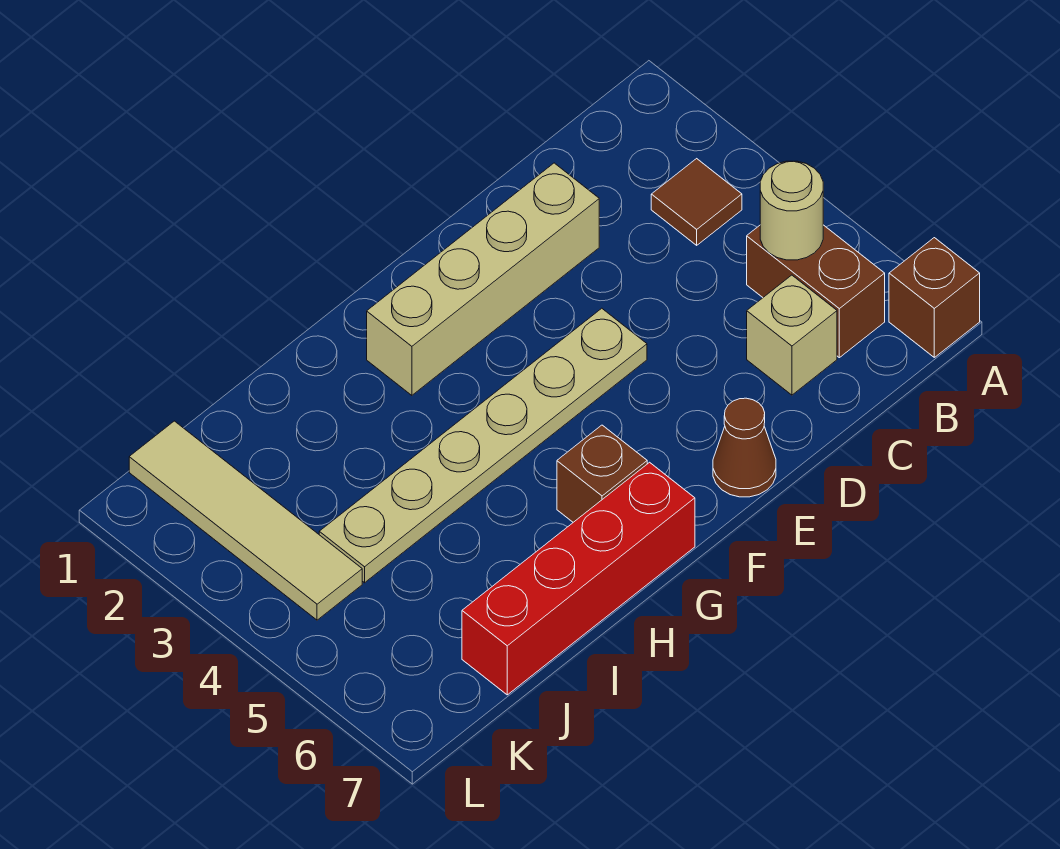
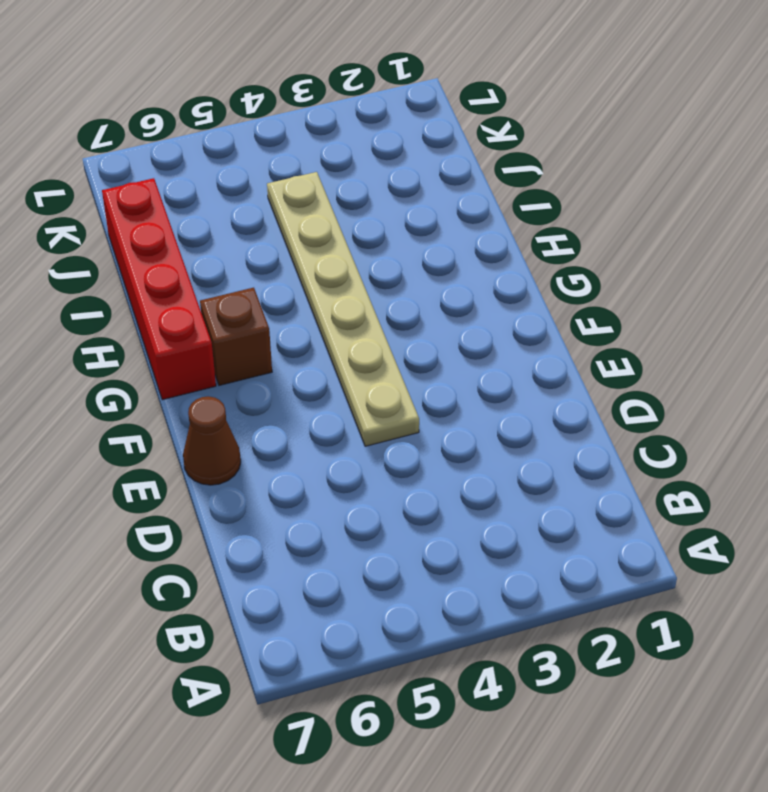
none -> brown brick A7 level 1
none -> brown tile B3 level 1

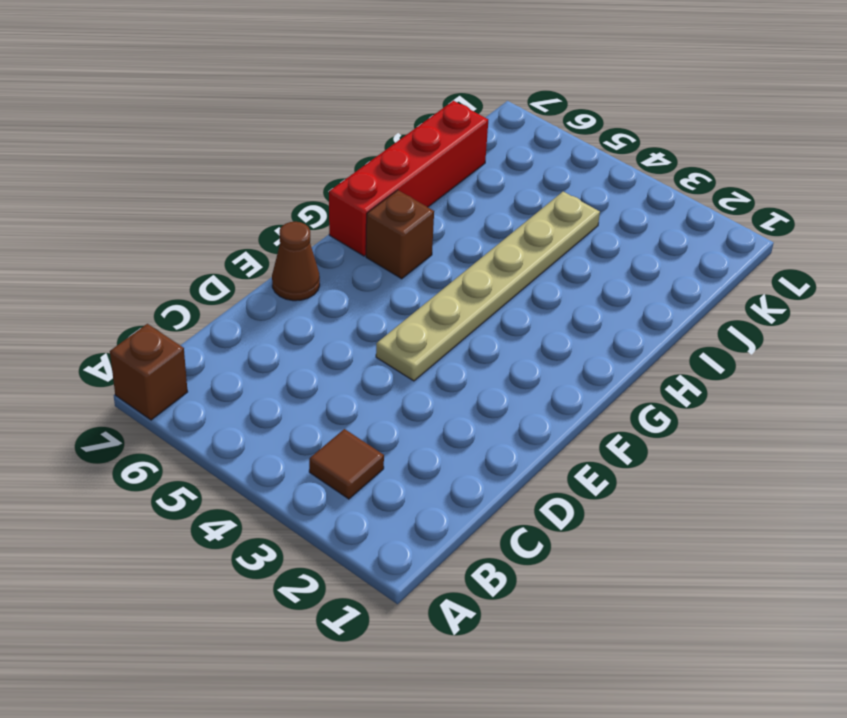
none -> brown brick B5:B6 level 1
none -> tan brick C6 level 1

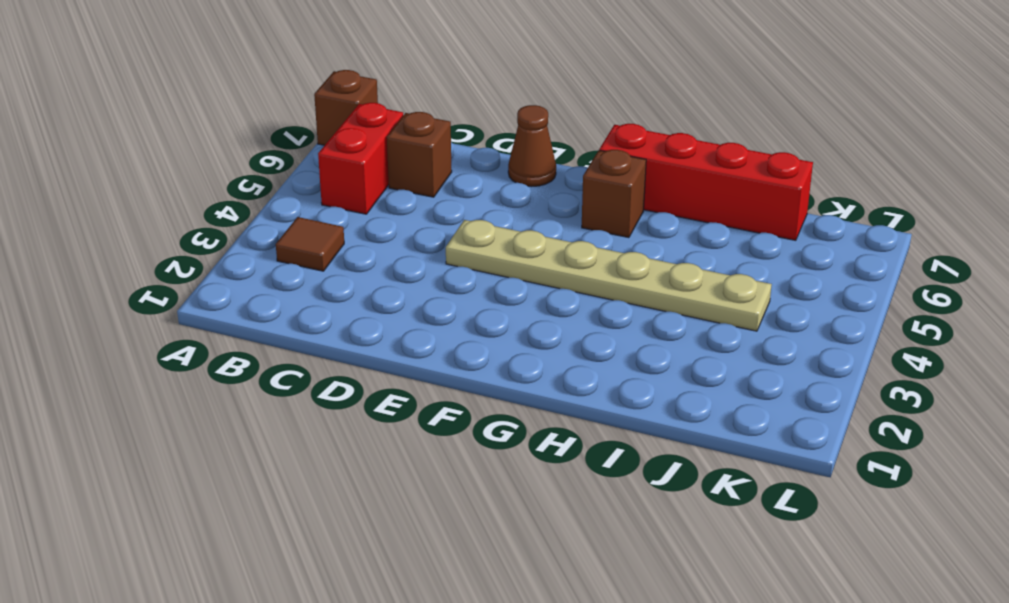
red brick B5:B6 level 1 -> brown brick B5:B6 level 1
brown brick C6 level 1 -> tan brick C6 level 1
none -> tan brick D2:G2 level 1
none -> tan tile K1:K4 level 1

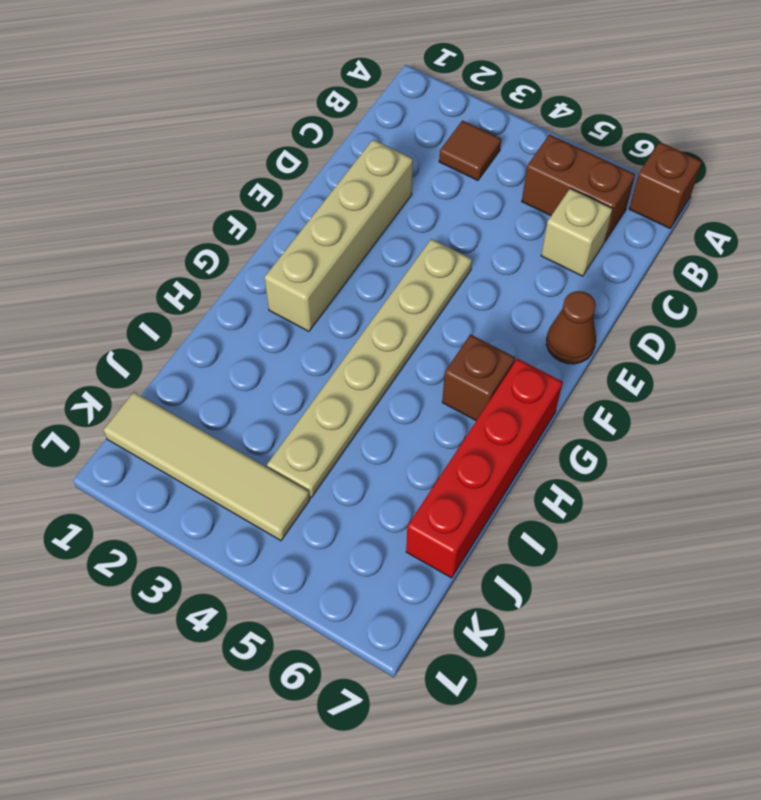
none -> tan round brick B5 level 2

